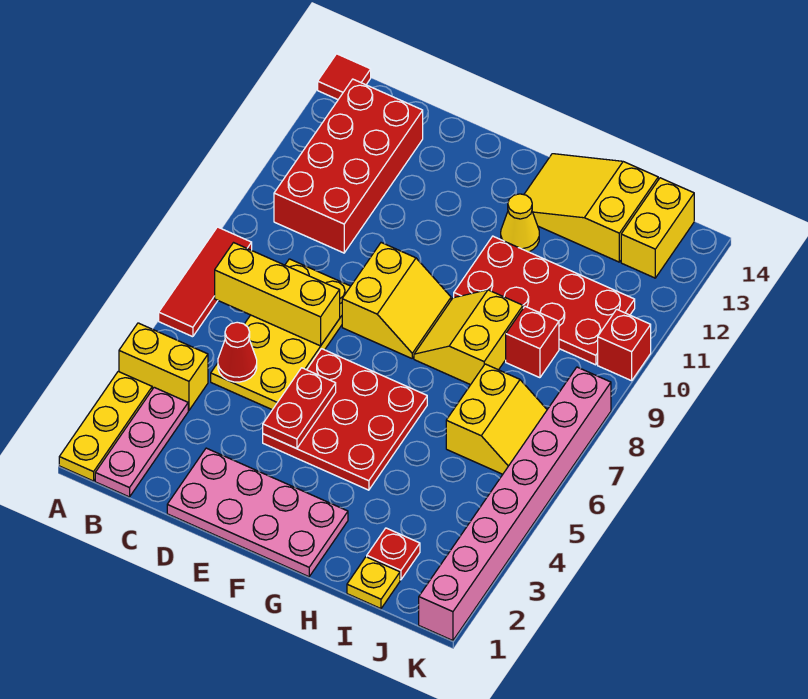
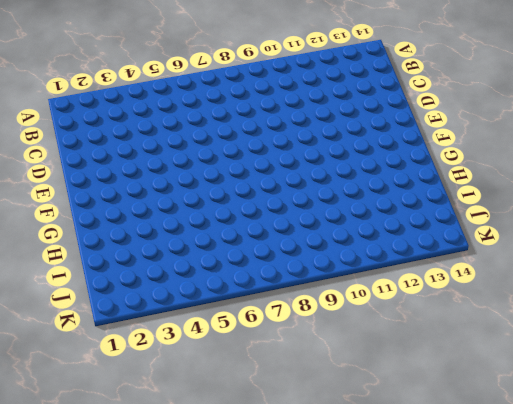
none -> yellow plate A1:A3 level 1
none -> yellow brick A4:B4 level 1
none -> red tile A6:A8 level 1

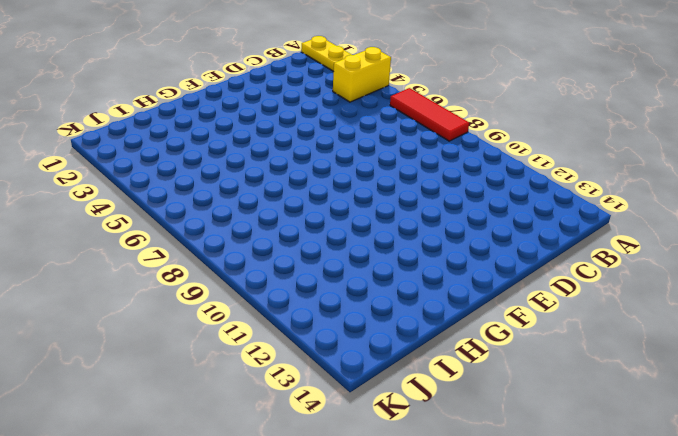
none -> red tile A14 level 1
none -> pink plate B1:B3 level 1
none -> red brick B10:C13 level 1

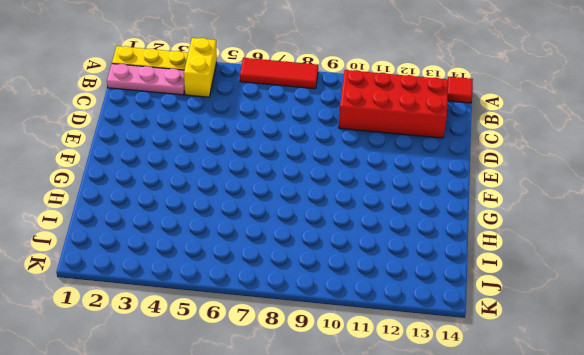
none -> yellow plate C5:D8 level 1
none -> pink plate D1:G2 level 1
none -> red plate E4:G6 level 1

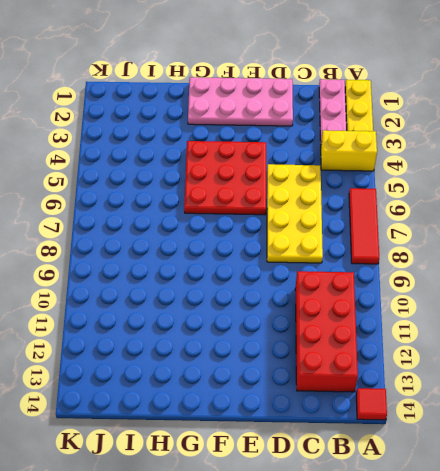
none -> yellow slope E8:F9 level 1 top E
none -> yellow slope G8:H9 level 1 top H
none -> red plate G10:J11 level 1

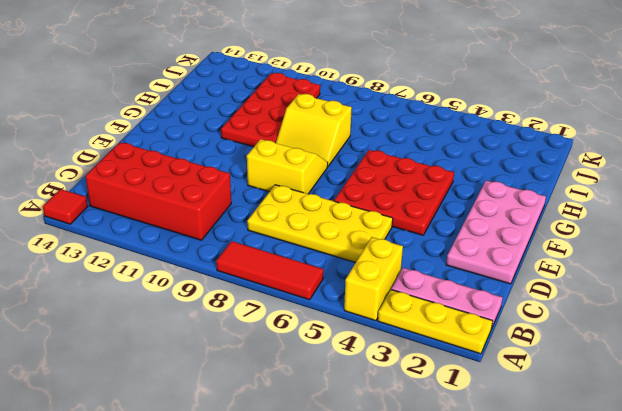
none -> yellow cone G12 level 1
none -> yellow slope G13:I14 level 1 top I
none -> yellow plate I1 level 1

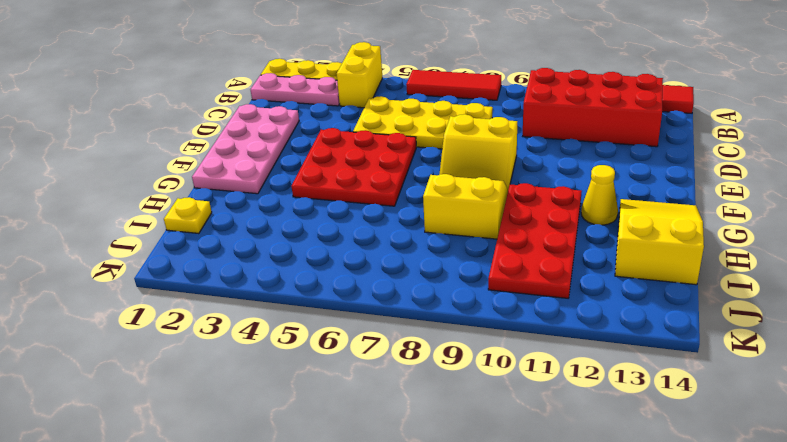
none -> red plate I2 level 1
none -> yellow slope I6:J7 level 1 top I
none -> red brick I9 level 1

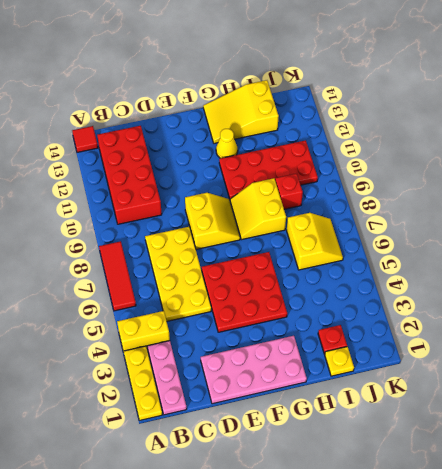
none -> yellow brick J13:J14 level 1
none -> pink brick K1:K8 level 1
none -> red brick K10 level 1

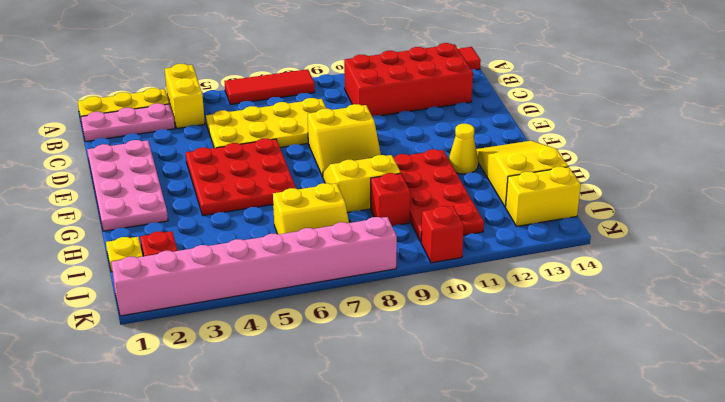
none -> yellow brick B7:D7 level 2
none -> red cone C5 level 2
none -> red plate E4:E5 level 2

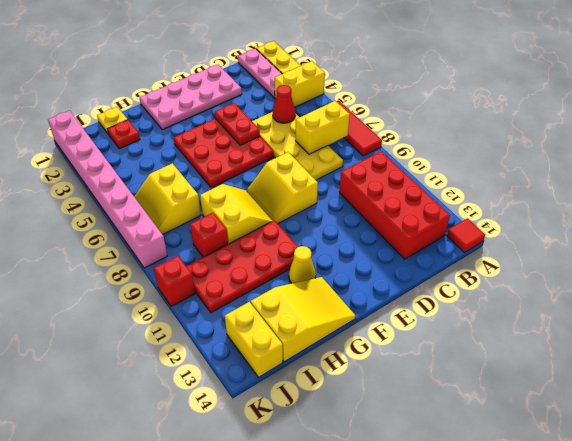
yellow brick B7:C7 level 2 -> yellow brick B7:D7 level 2

